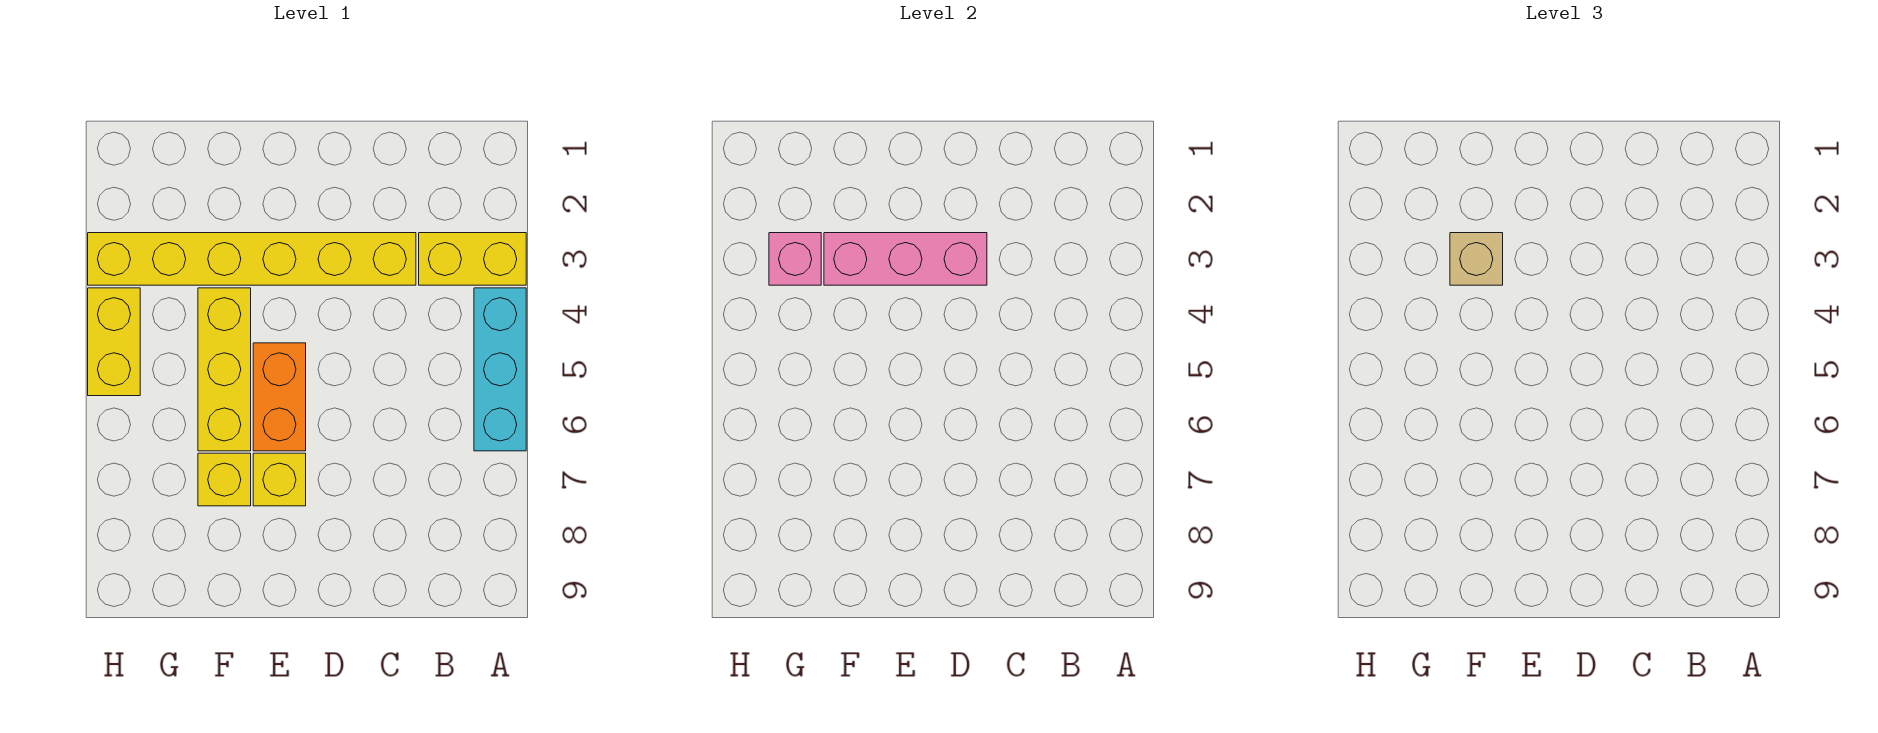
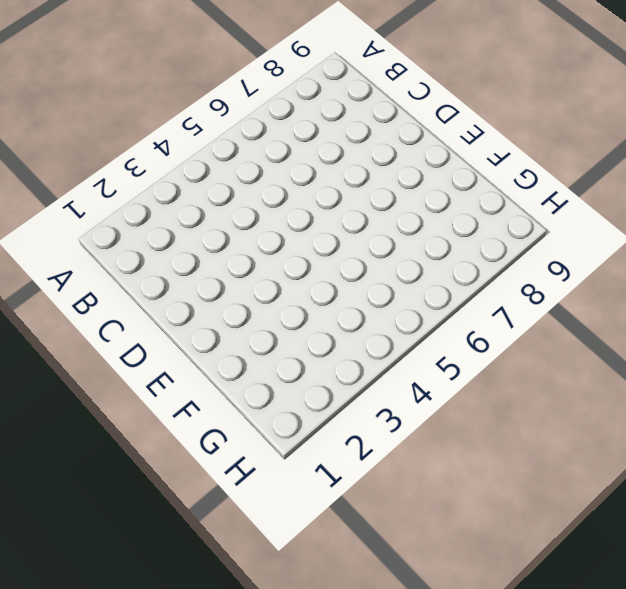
none -> yellow brick A3:B3 level 1
none -> cyan brick A4:A6 level 1

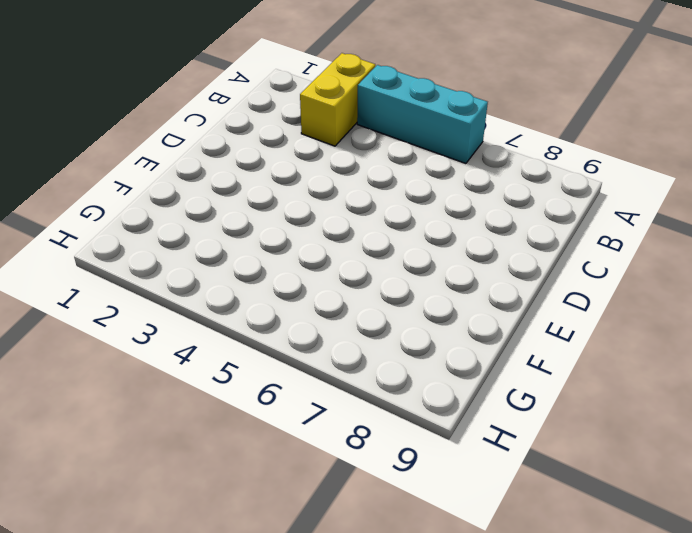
none -> yellow brick C3:H3 level 1
none -> orange brick E5:E6 level 1

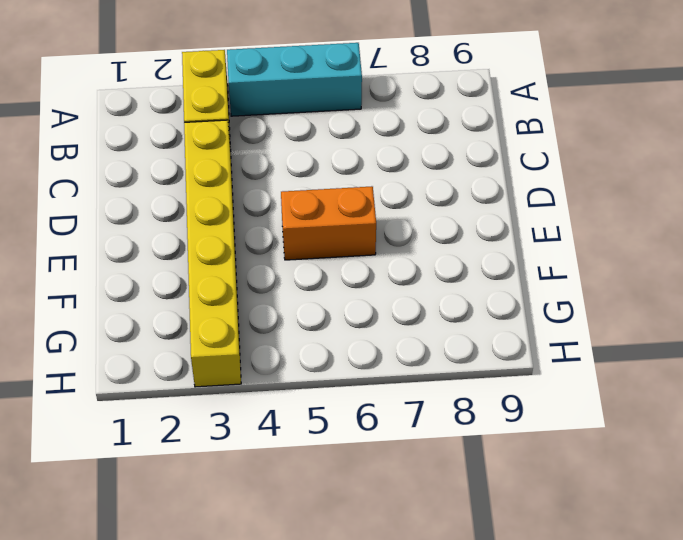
none -> yellow brick E7 level 1
none -> yellow brick F4:F6 level 1

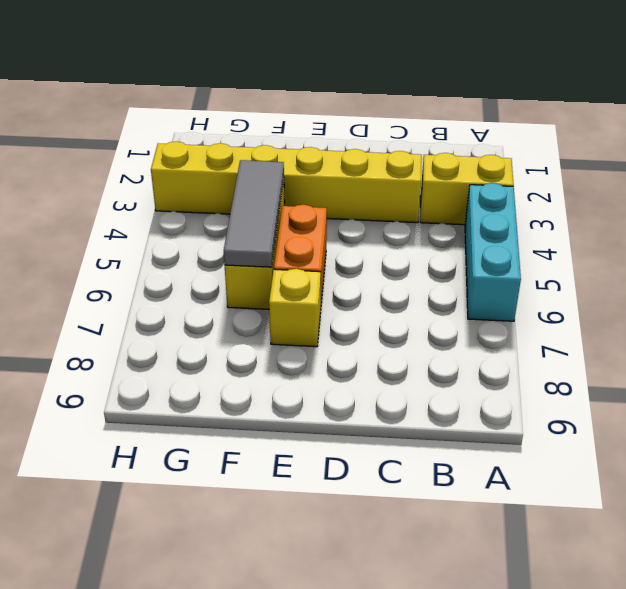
grey tile F4:F6 level 2 -> none
none -> yellow brick F7 level 1
none -> yellow brick H4:H5 level 1

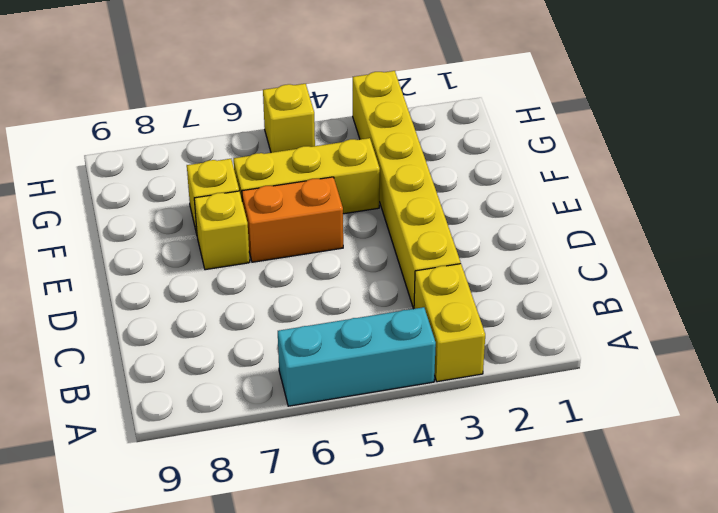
yellow brick H5 level 1 -> yellow brick H4:H5 level 1
none -> pink brick D3:F3 level 2
none -> pink brick G3 level 2

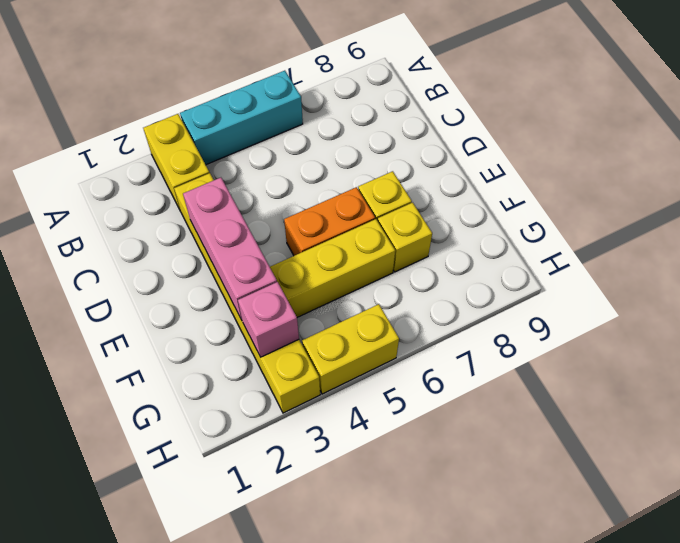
none -> tan brick F3 level 3

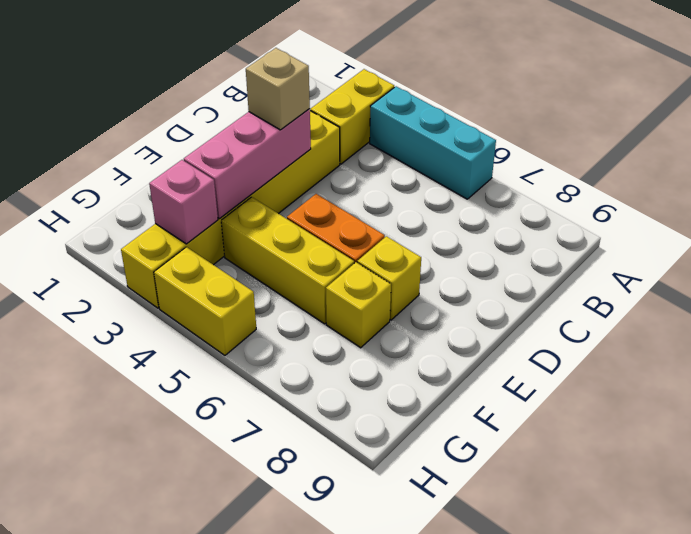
tan brick D3 level 3 -> tan brick F3 level 3

